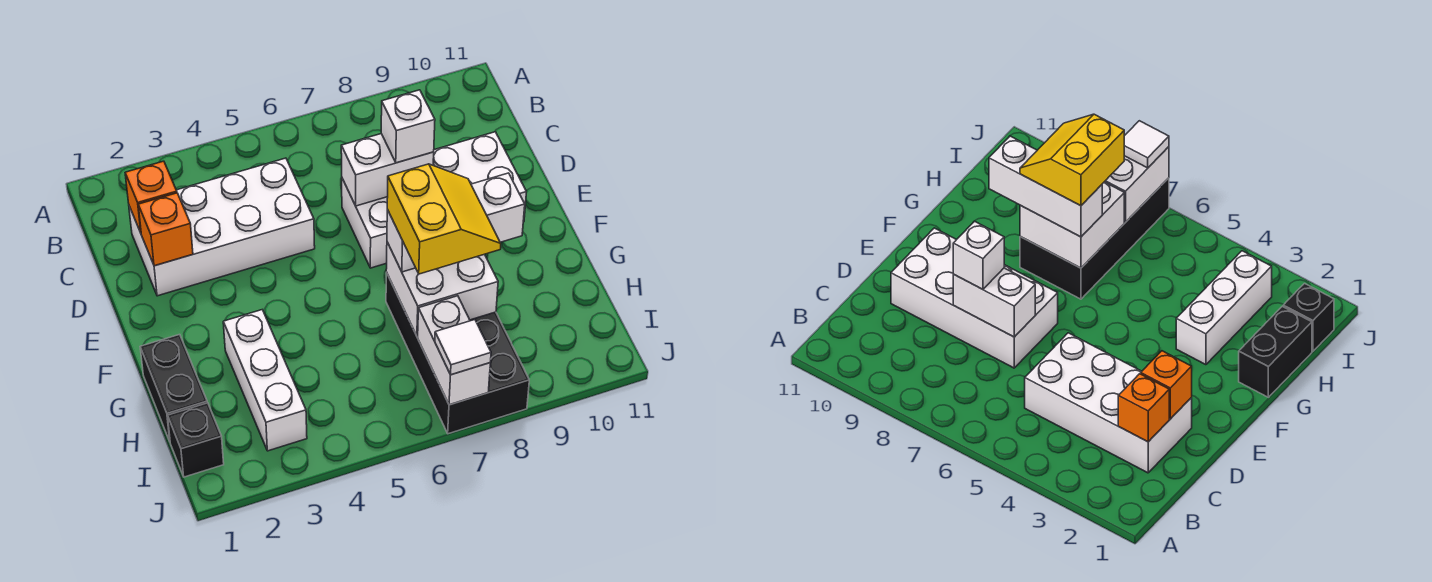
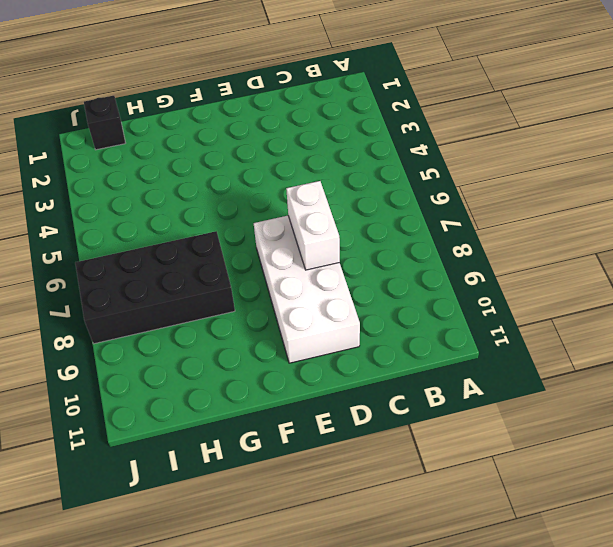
none -> white brick C2:D5 level 1
none -> black brick G1:H1 level 1
none -> white brick G3:I3 level 1

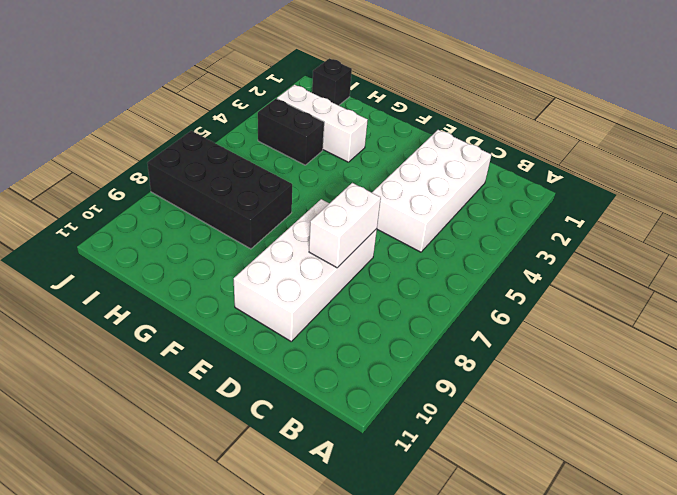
black brick H4:I4 level 1 -> black brick G1:H1 level 1
none -> orange brick C2 level 2
none -> orange brick D2 level 2
none -> white brick G7:H8 level 2

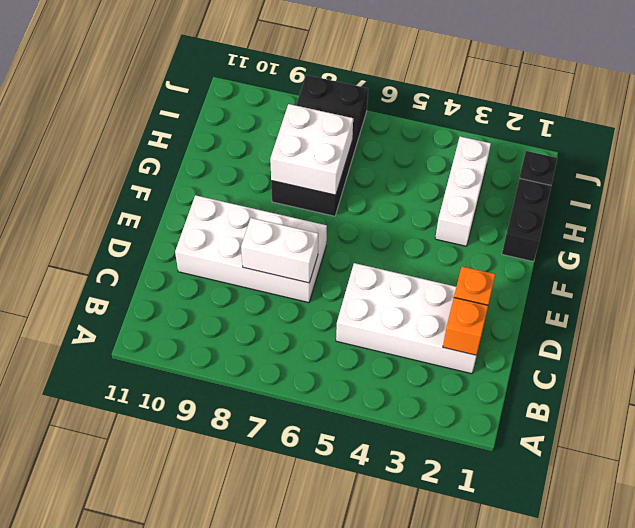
none -> white brick I7:J7 level 2
none -> white brick D8 level 3
none -> white brick G7:G9 level 3

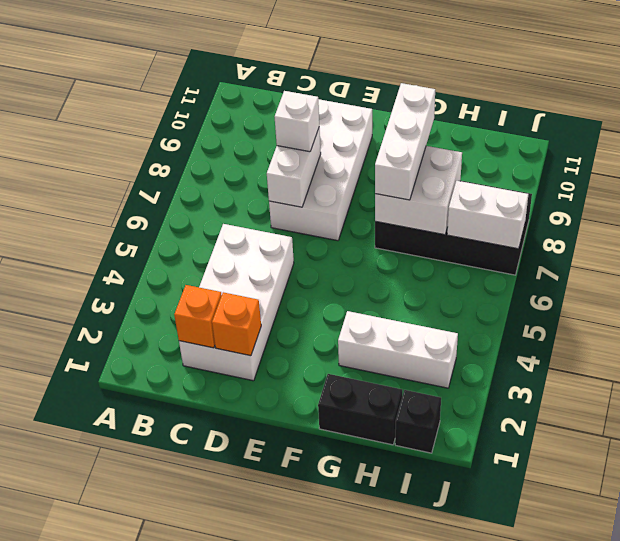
none -> white tile J7 level 3
none -> yellow slope G7:H8 level 4 top 7

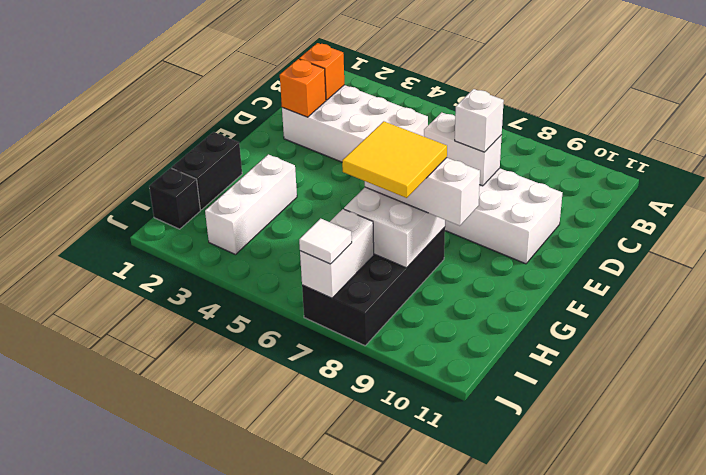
yellow tile G7:H8 level 4 -> yellow slope G7:H8 level 4 top 7

